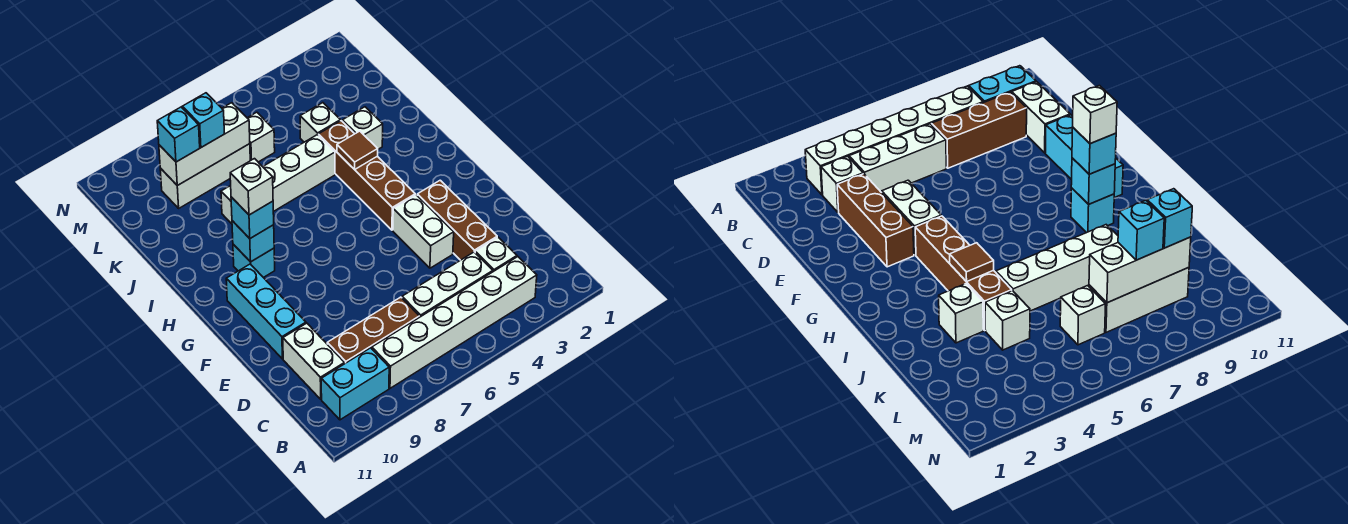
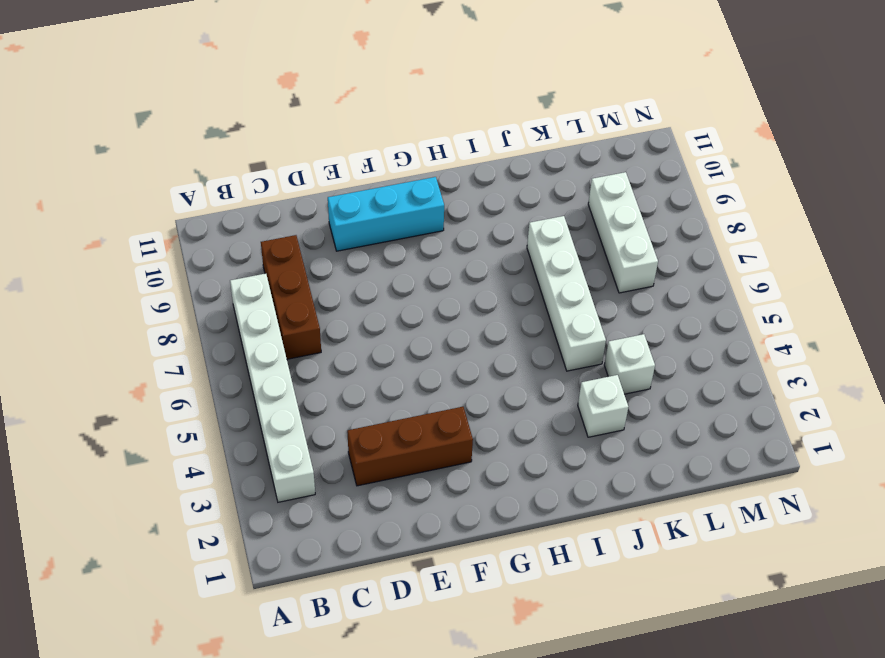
none -> cyan brick B9:B10 level 1
none -> white brick C3 level 1
none -> white brick C4:C6 level 1

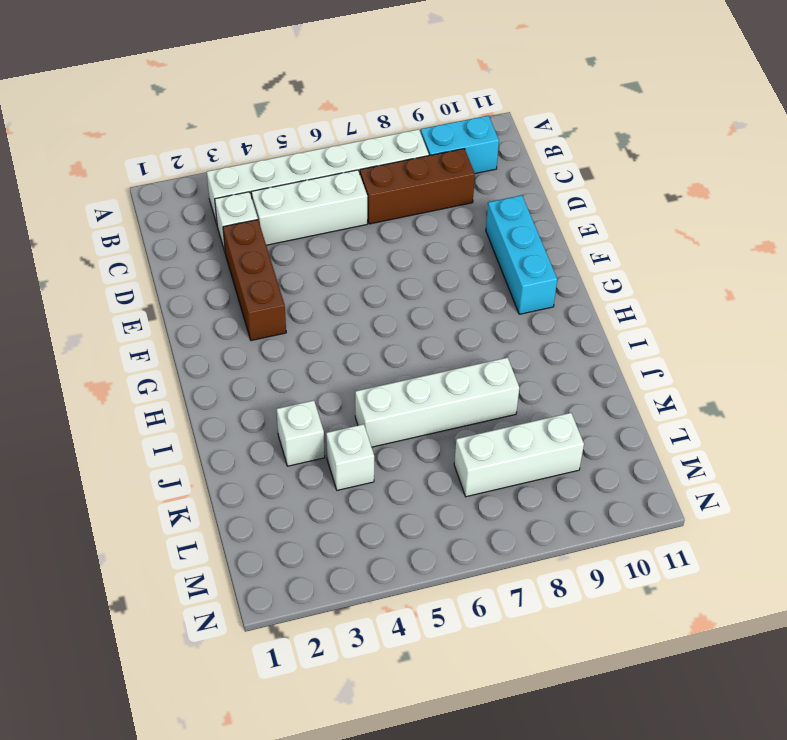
none -> white brick C10:D10 level 1
none -> white brick E4:F4 level 1
none -> brown brick G4:J4 level 1

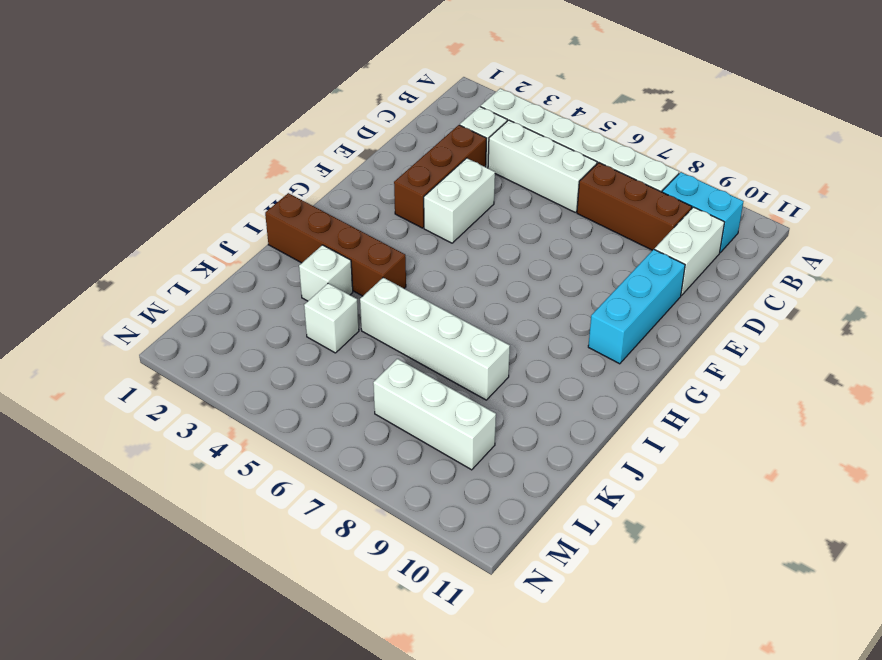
brown brick I1:I4 level 1 -> brown brick G4:J4 level 1
none -> cyan brick H9 level 1
none -> white brick L6 level 1
none -> cyan brick H9 level 2

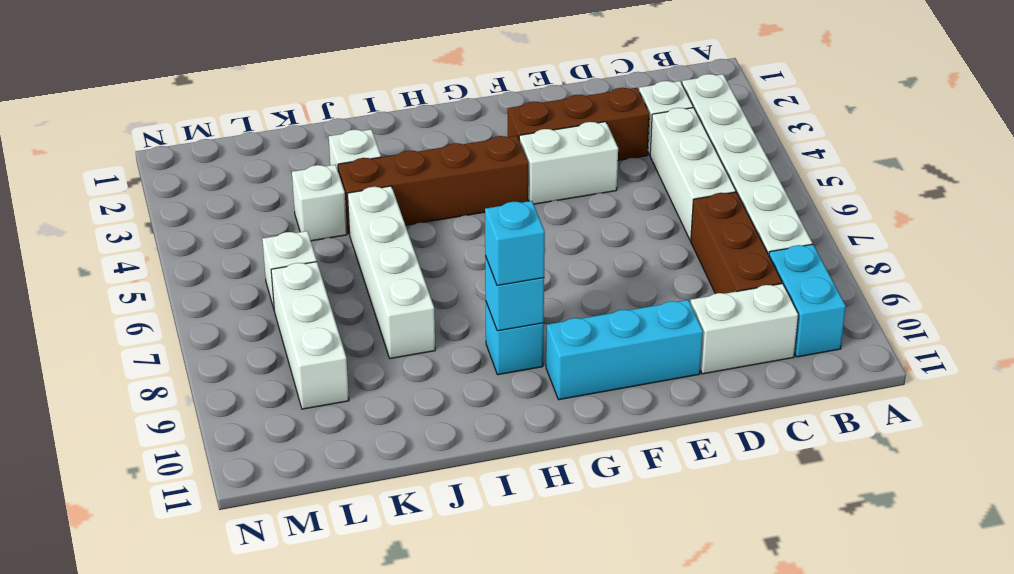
none -> brown tile I4 level 2
none -> white brick L7:L9 level 2
none -> cyan brick L8 level 3

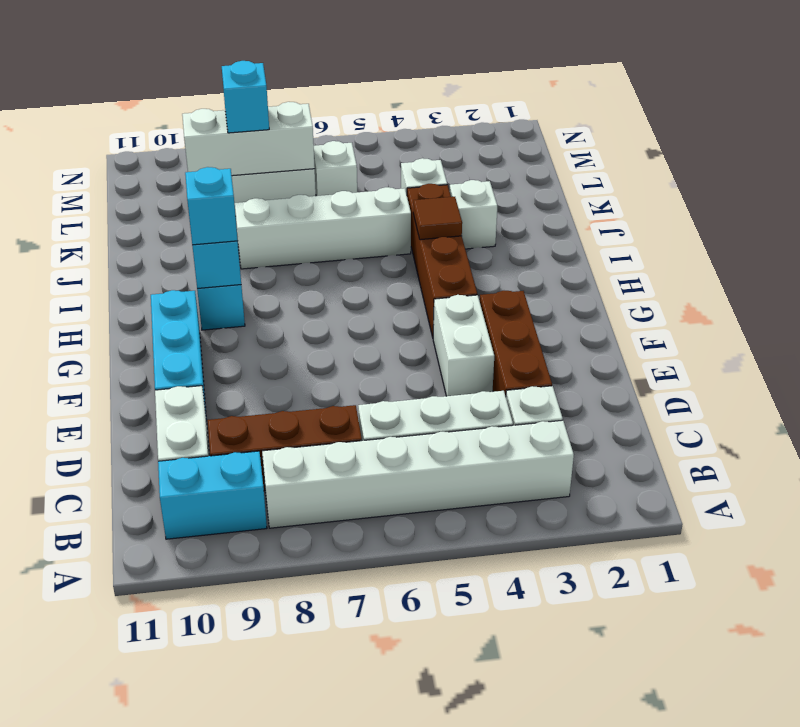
none -> cyan brick L9 level 3
none -> white brick H9 level 4

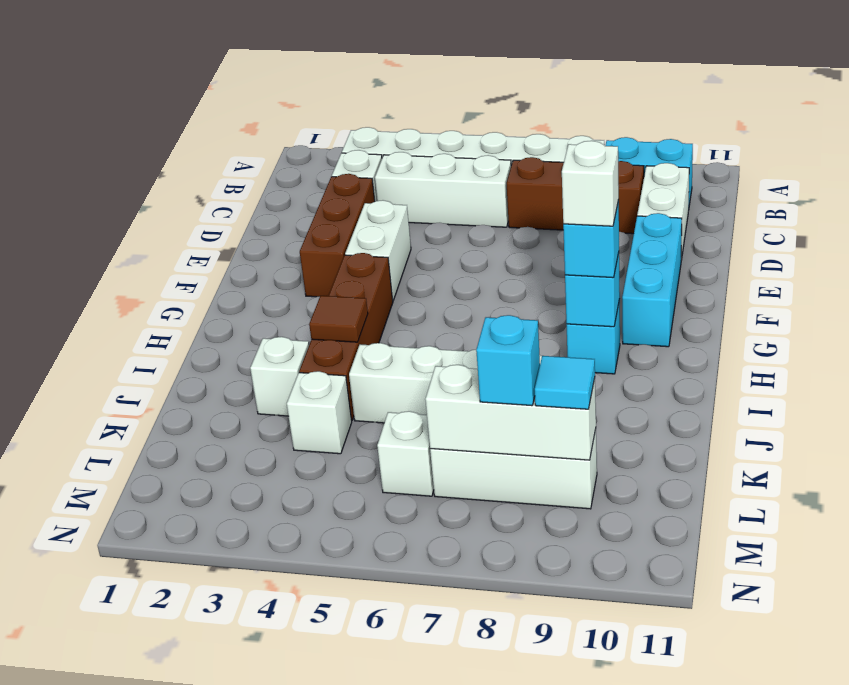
cyan tile L9 level 3 -> cyan brick L9 level 3

